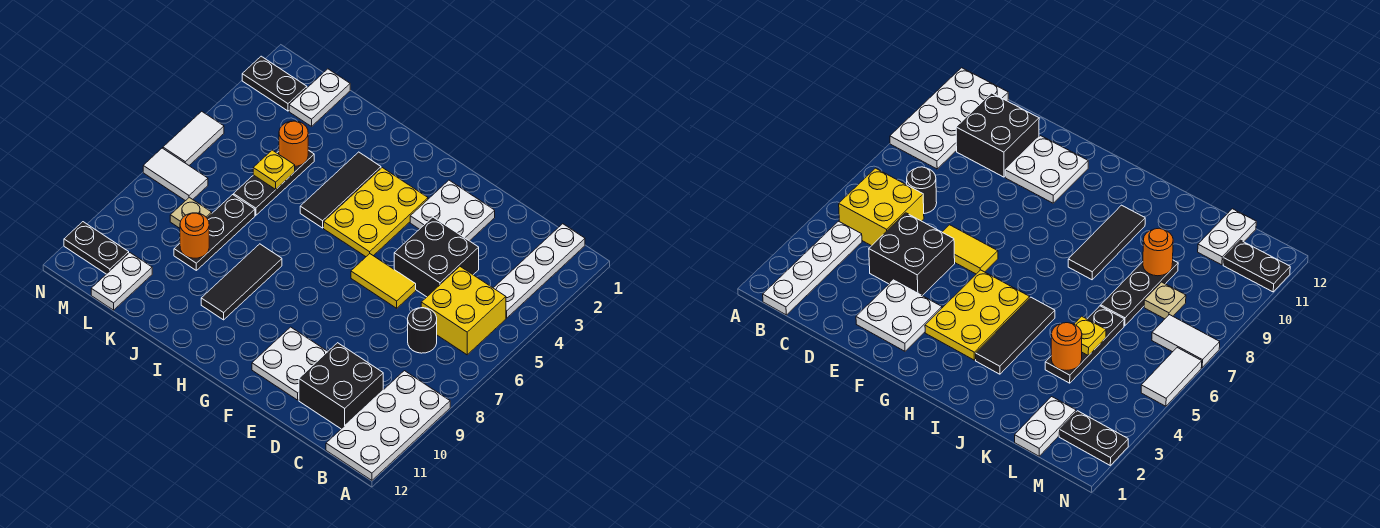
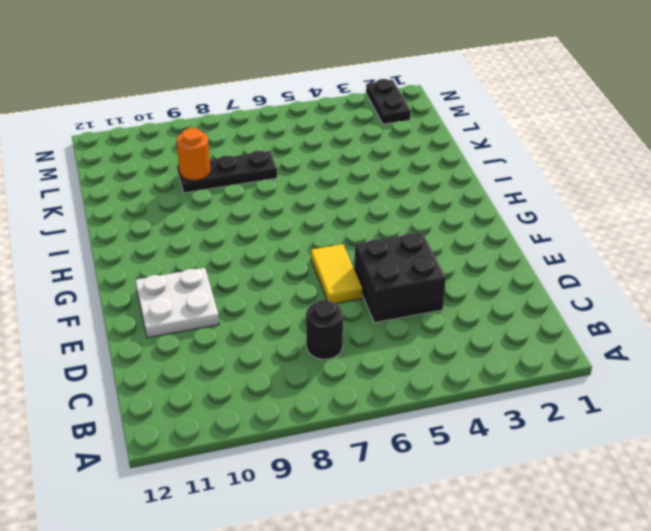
none -> white plate A9:B12 level 1
none -> white plate B1:B4 level 1
none -> yellow brick B5:C6 level 1

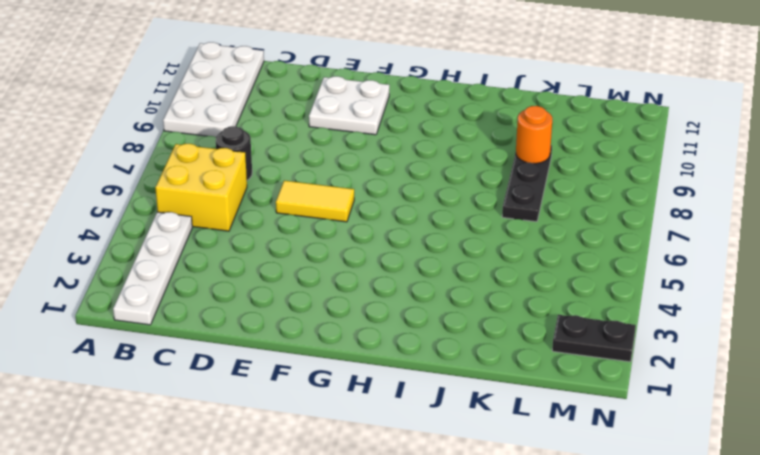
none -> black brick C10:D11 level 1
none -> black brick D4:E5 level 1
none -> white plate E2:F3 level 1

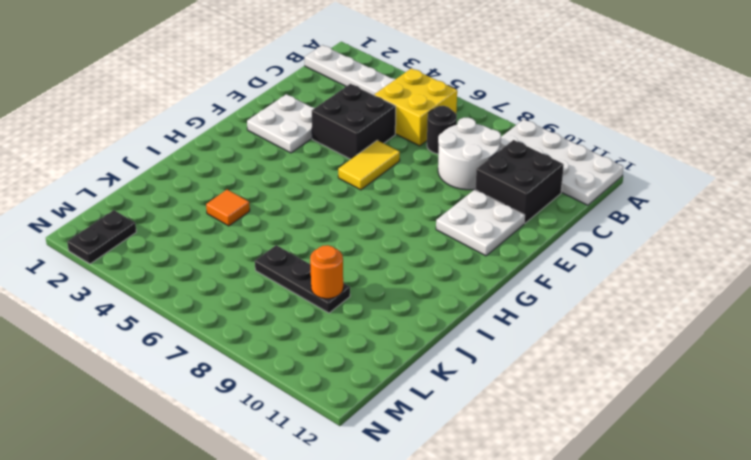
white round brick C8:D9 level 1 -> none
orange tile J4 level 1 -> none
none -> yellow plate G3:H5 level 1
none -> black tile I3:I5 level 1
none -> black tile I8:I10 level 1

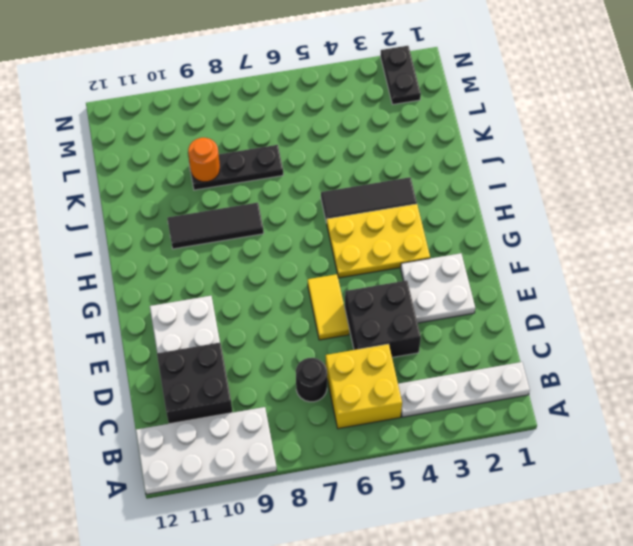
none -> black plate K4:K6 level 1
none -> white plate L1:L2 level 1
none -> tan plate L8 level 1

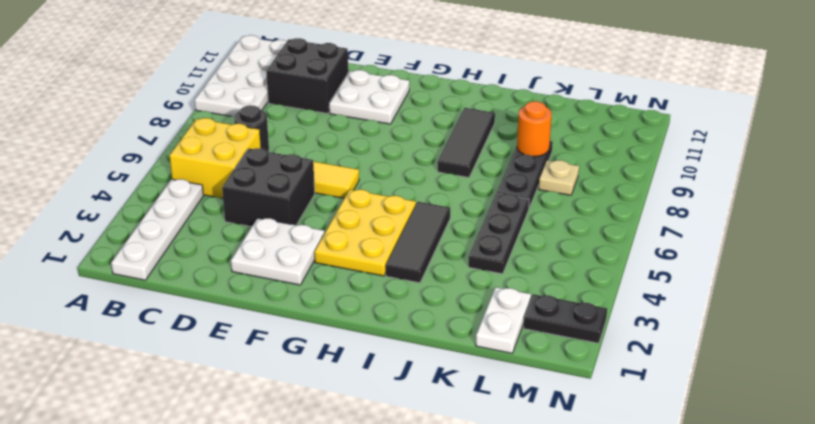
none -> white plate L11:L12 level 1
none -> white tile M7:N7 level 1
none -> black plate M11:N11 level 1

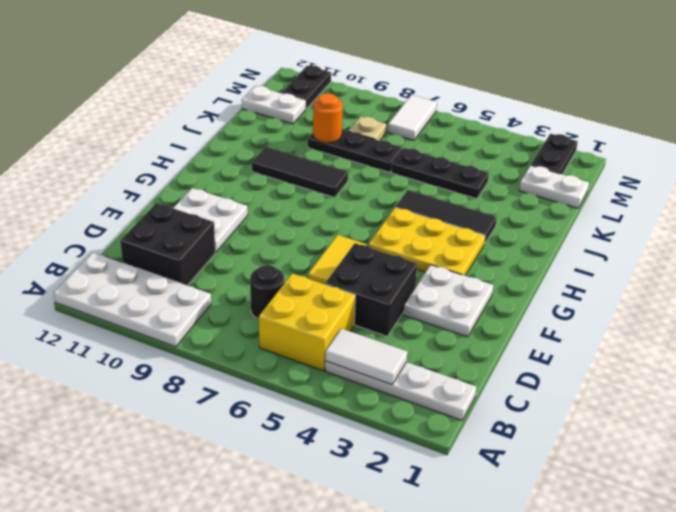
white tile B3:B4 level 2 -> white tile N5:N6 level 1
none -> orange round brick K4 level 2
none -> yellow plate K5 level 2

